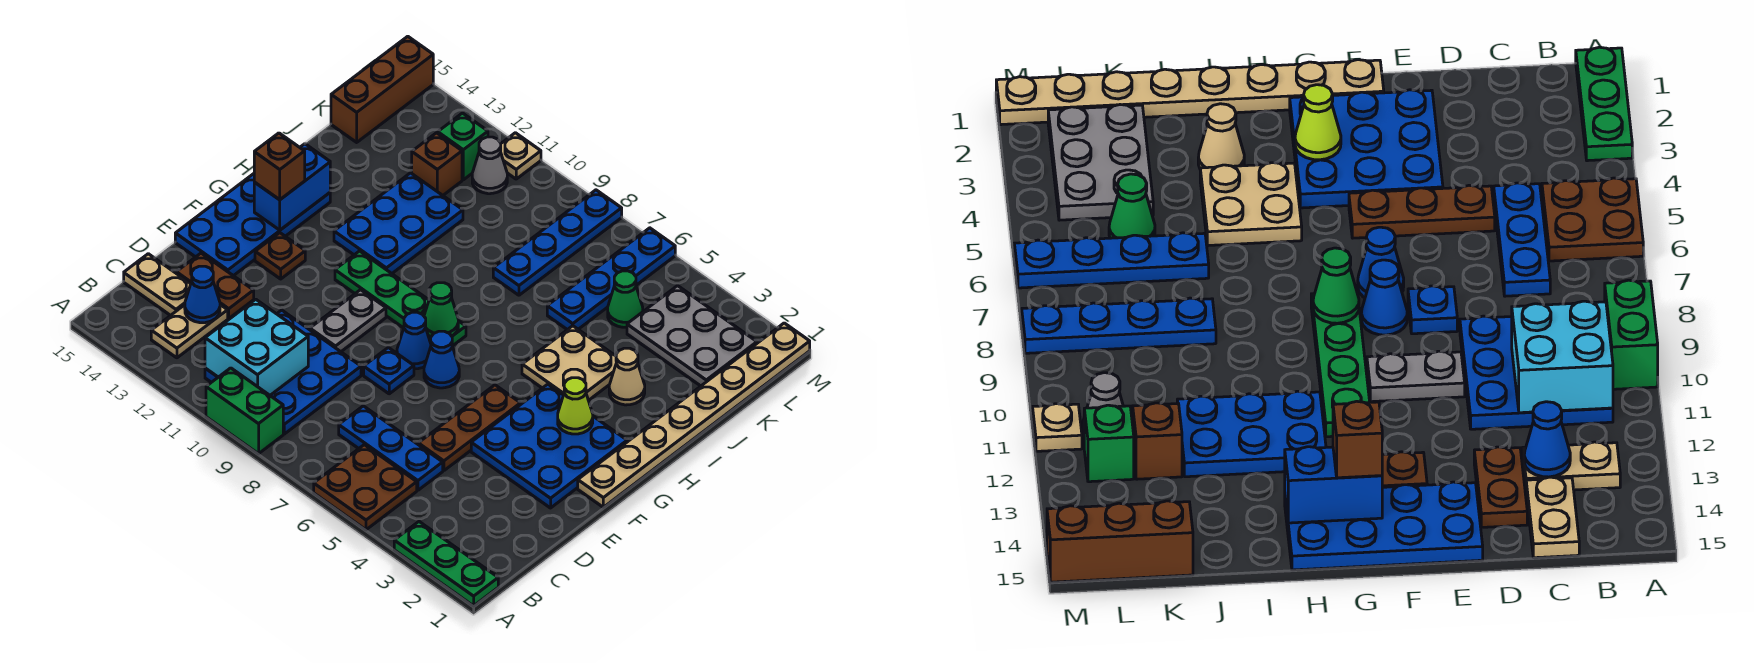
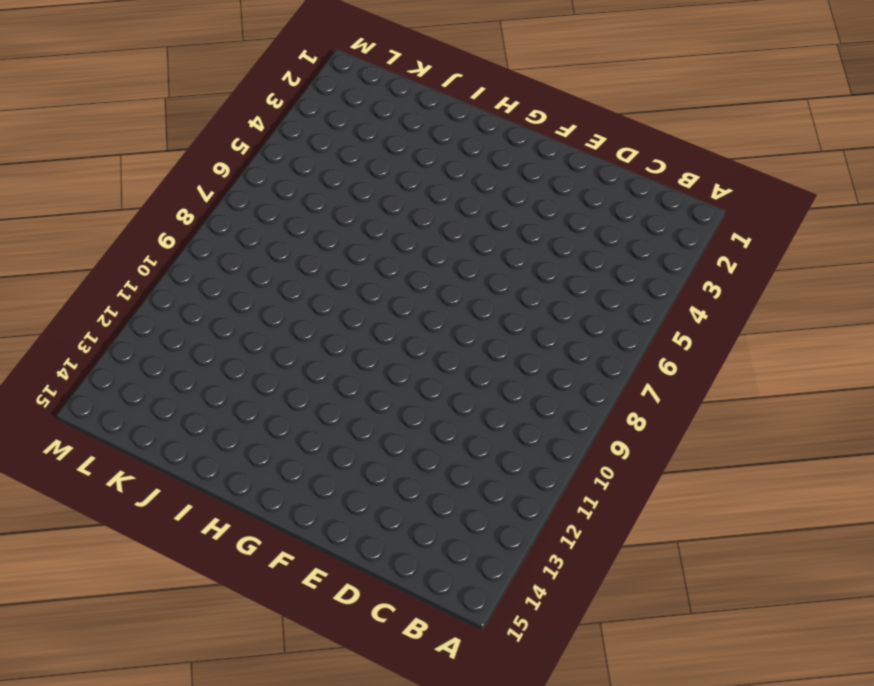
none -> green plate A1:A3 level 1
none -> brown plate A5:B6 level 1
none -> green brick A9:A10 level 1
none -> blue plate B9:D11 level 1

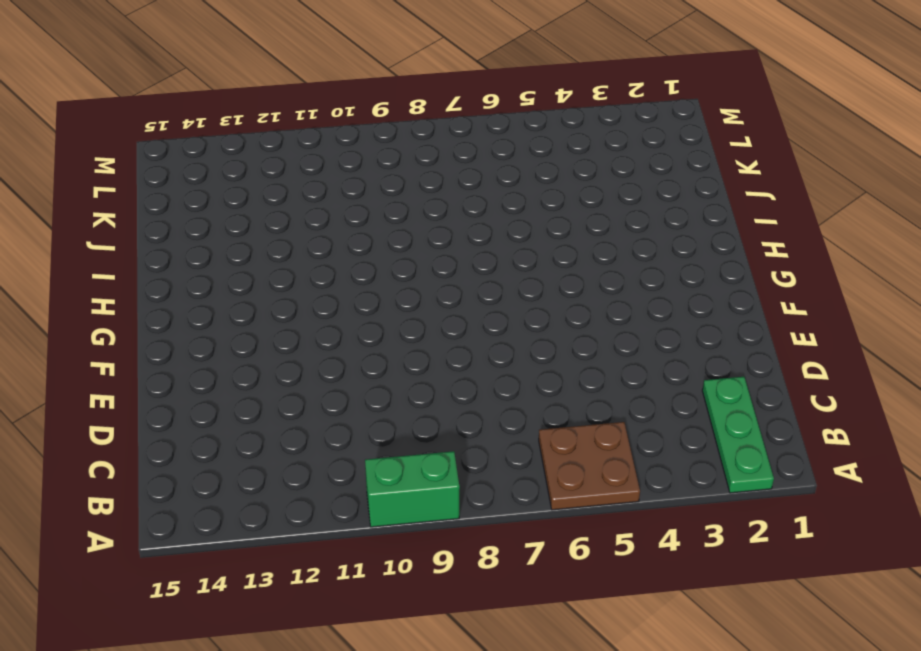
green plate A2:C2 level 1 -> green plate A1:A3 level 1
none -> blue plate B9:D11 level 1
none -> tan plate B13:C13 level 1
none -> blue plate C5:C7 level 1
none -> tan plate C14:C15 level 1

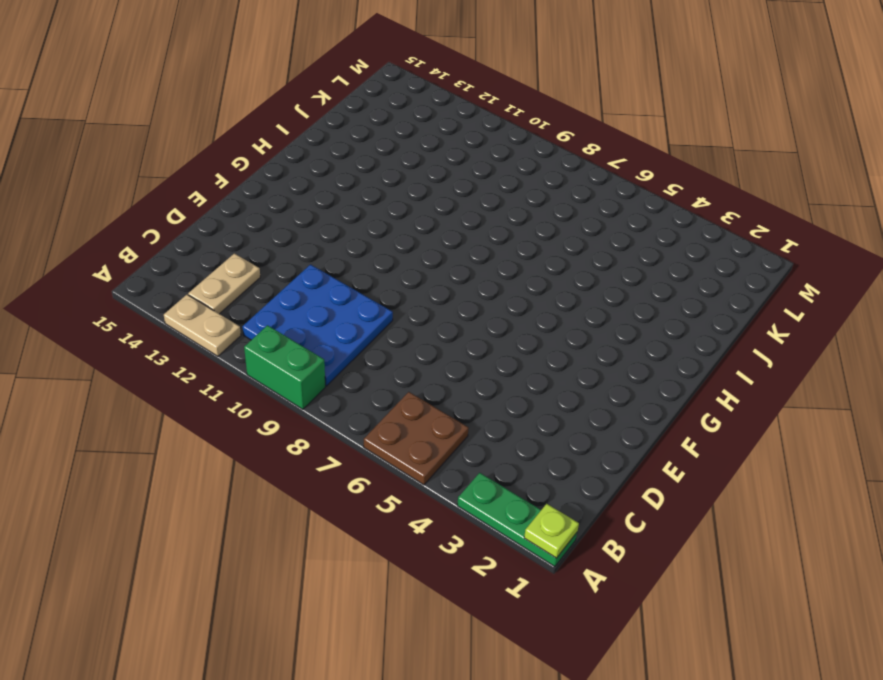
lime plate A1 level 2 -> none
tan plate A12:A13 level 1 -> tan plate C14:C15 level 1
none -> blue plate C5:C7 level 1
none -> brown plate D5:F5 level 1
none -> brown plate D13:D14 level 1
none -> blue plate E2:G4 level 1

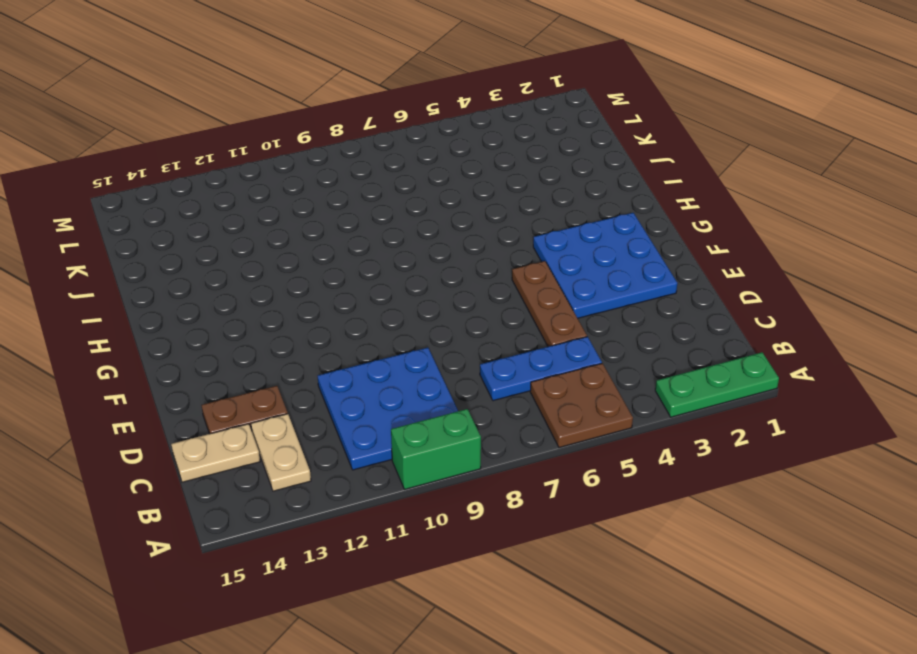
none -> blue plate E8 level 1
none -> grey plate E10:F10 level 1
none -> blue plate E14:H15 level 1
none -> tan plate F1:M1 level 1

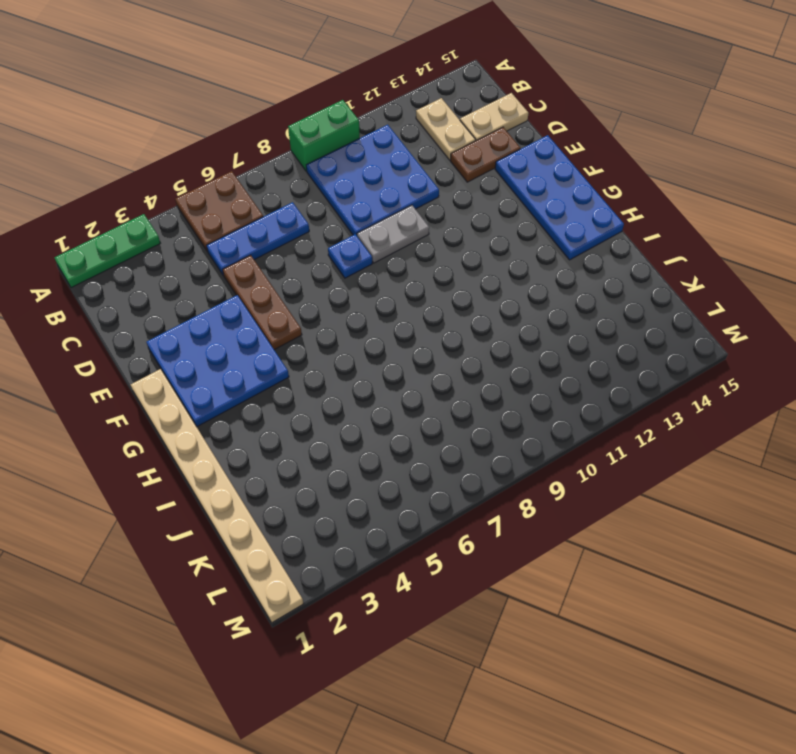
grey plate E9:E10 level 1 -> grey plate E10:F10 level 1
none -> blue cone F7 level 1
none -> blue cone F8 level 1
none -> brown plate F13 level 1
none -> green plate G8:G11 level 1

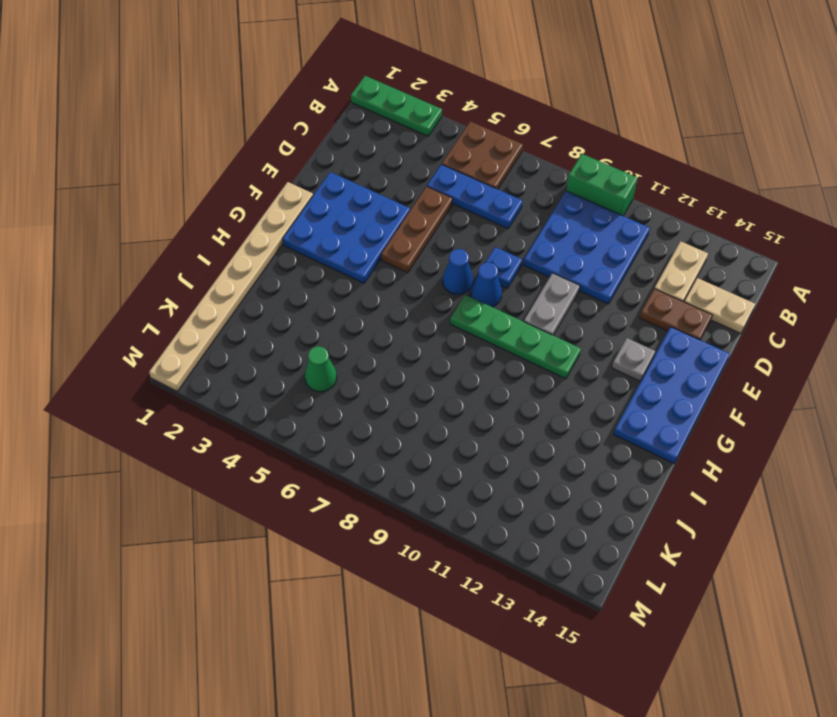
grey plate F13 level 1 -> brown plate F13 level 1
none -> tan plate H4:I5 level 1
none -> blue plate H11:J12 level 1
none -> tan cone I3 level 1
none -> blue plate J6:M6 level 1

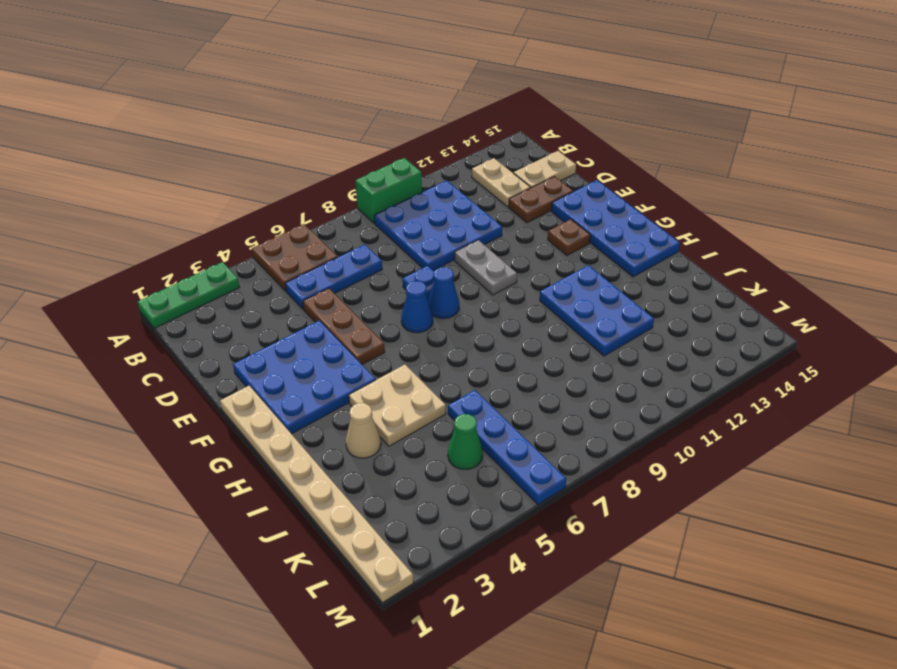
none -> green plate G8:G11 level 1
none -> blue plate J8:M8 level 1
none -> grey plate K2:L4 level 1
none -> brown brick K12 level 1

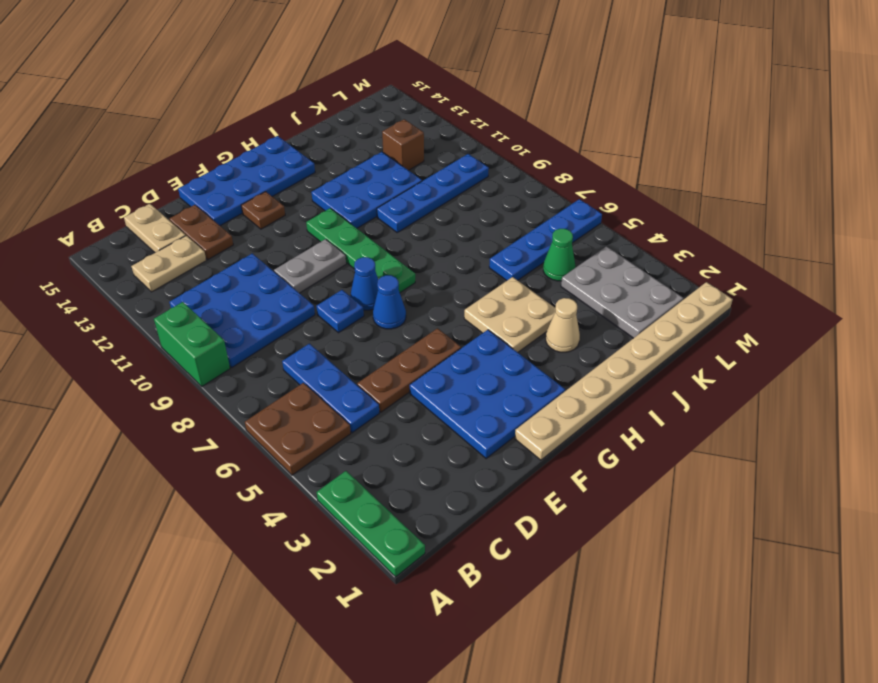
blue plate I10:L10 level 1 -> blue plate J8:M8 level 1
none -> brown brick K15:M15 level 1
none -> grey cone L11 level 1
none -> green brick L12 level 1
none -> tan plate M11 level 1

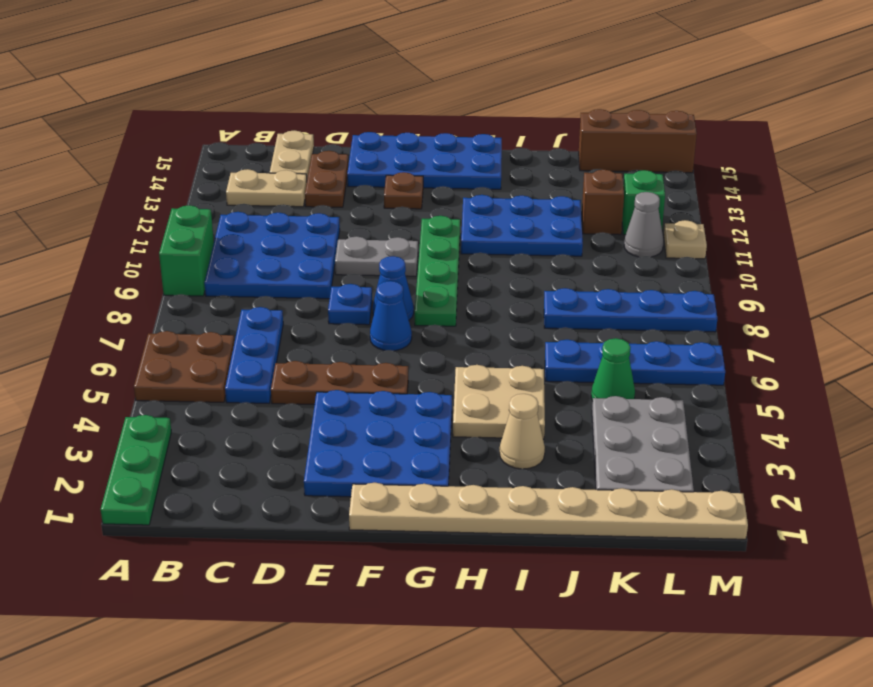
none -> cyan brick B10:C11 level 2
none -> blue cone C13 level 2
none -> lime cone G3 level 2
none -> green cone G8 level 2

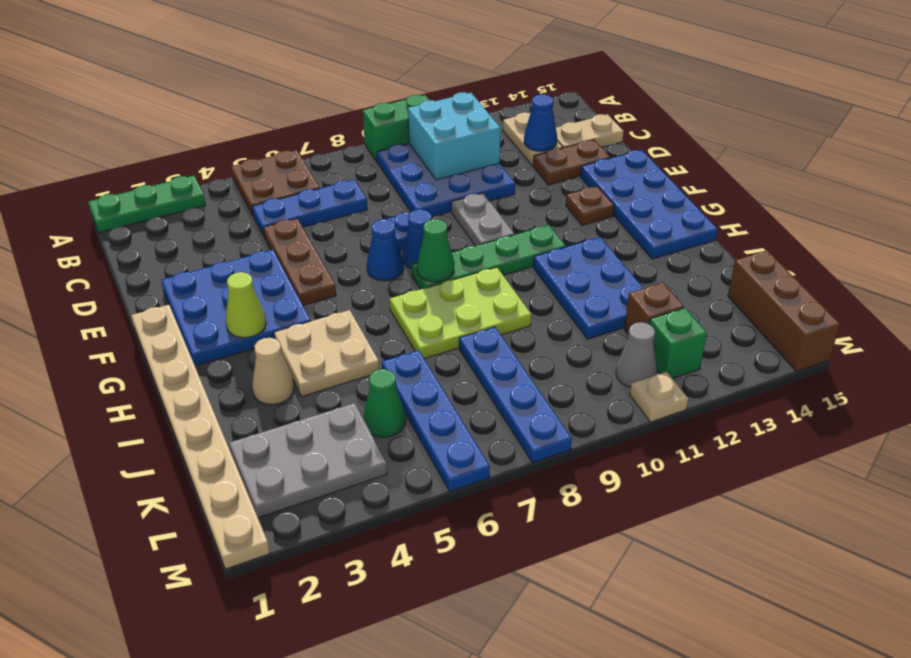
lime plate H7:I9 level 1 -> none
none -> blue brick G14:H14 level 2
none -> brown brick G14 level 3

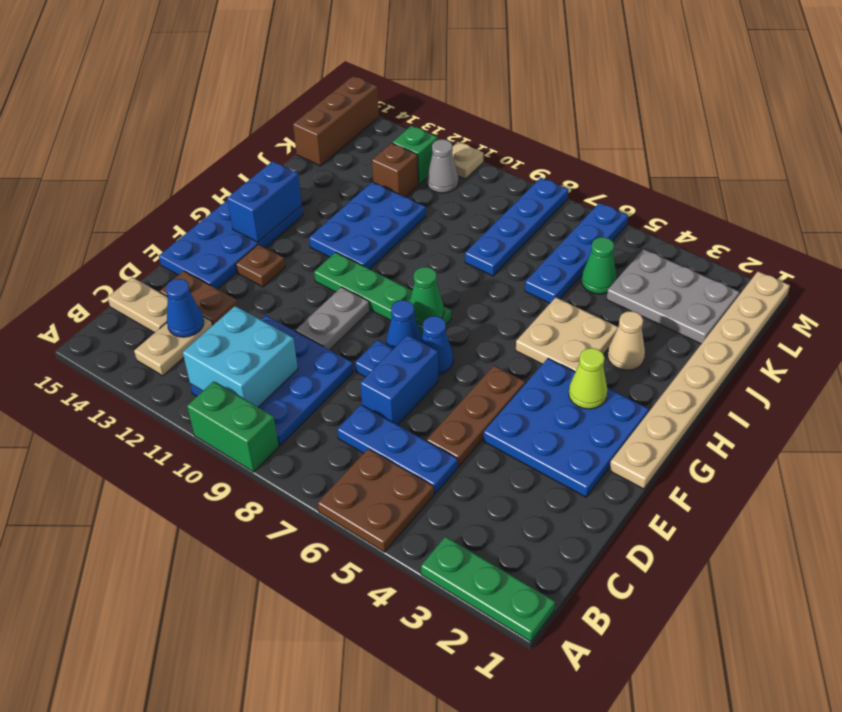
blue brick D7:E7 level 1 -> none
none -> brown brick G14 level 3

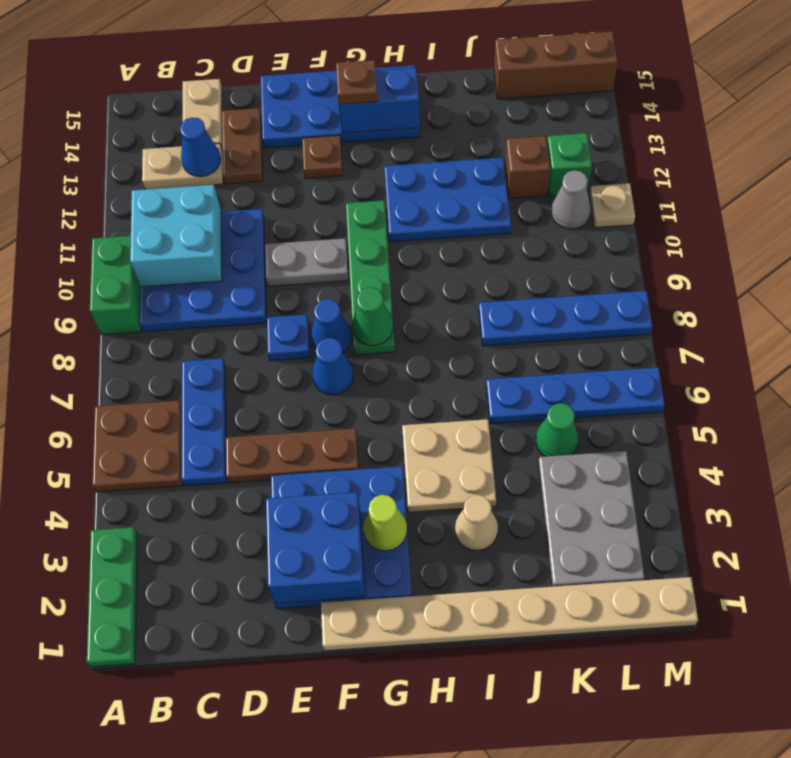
blue brick E2:F3 level 2 -> none
brown plate G14 level 3 -> brown brick G14 level 3

